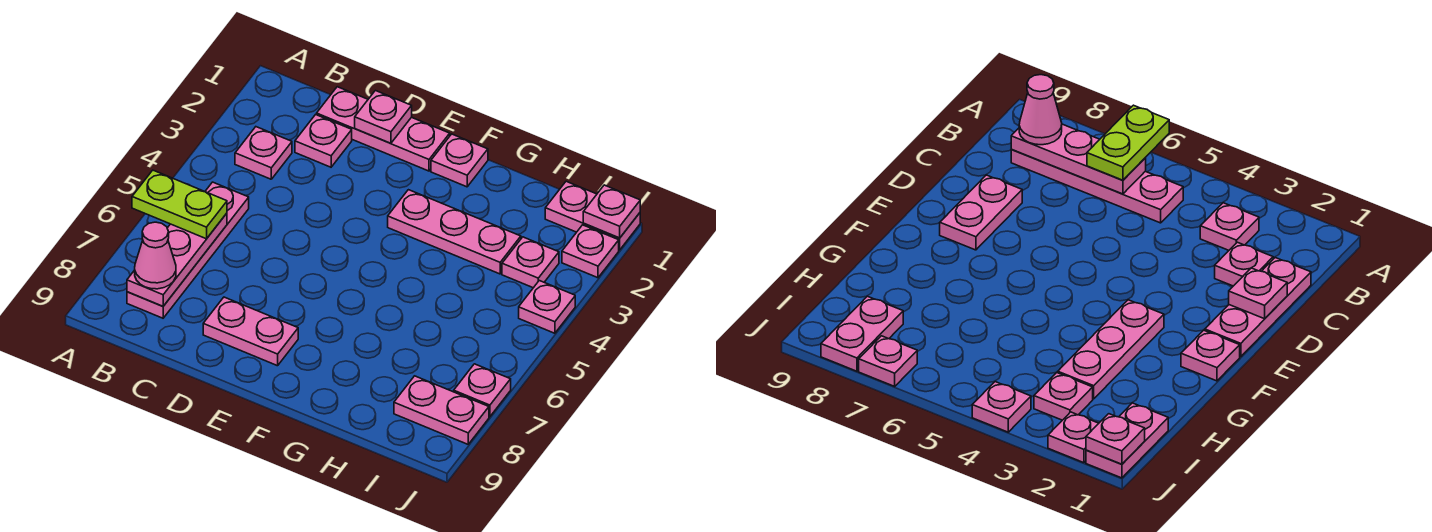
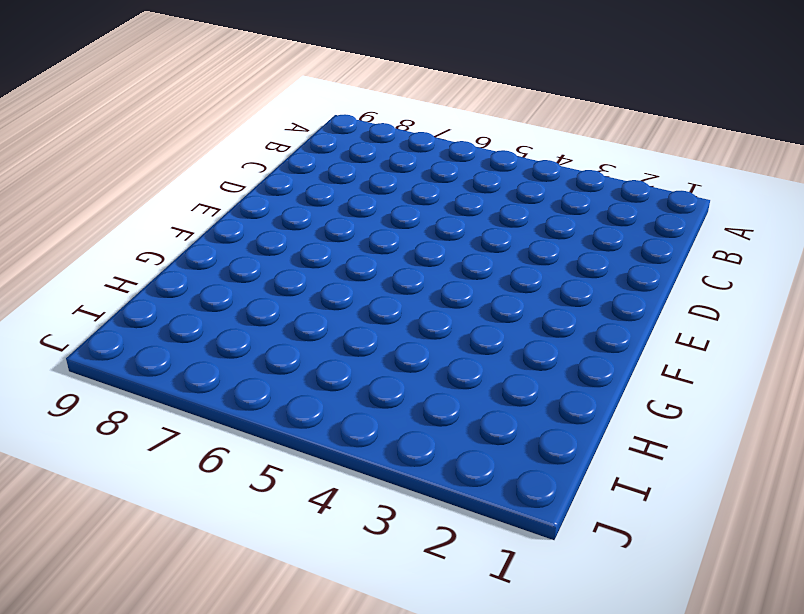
none -> pink plate B3 level 1
none -> pink plate B5:B8 level 1
none -> pink plate C1:E1 level 1

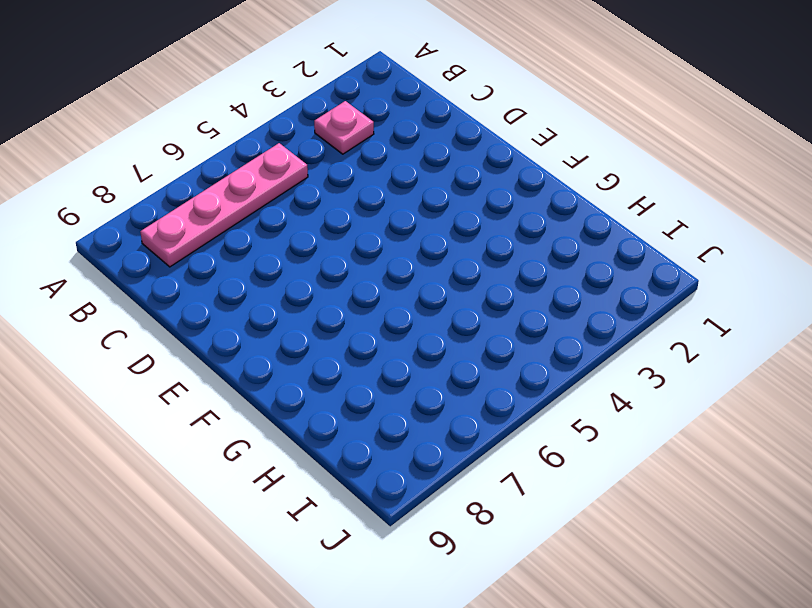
none -> pink plate C1:E1 level 1
none -> pink plate C2 level 1
none -> pink plate D8:E8 level 1

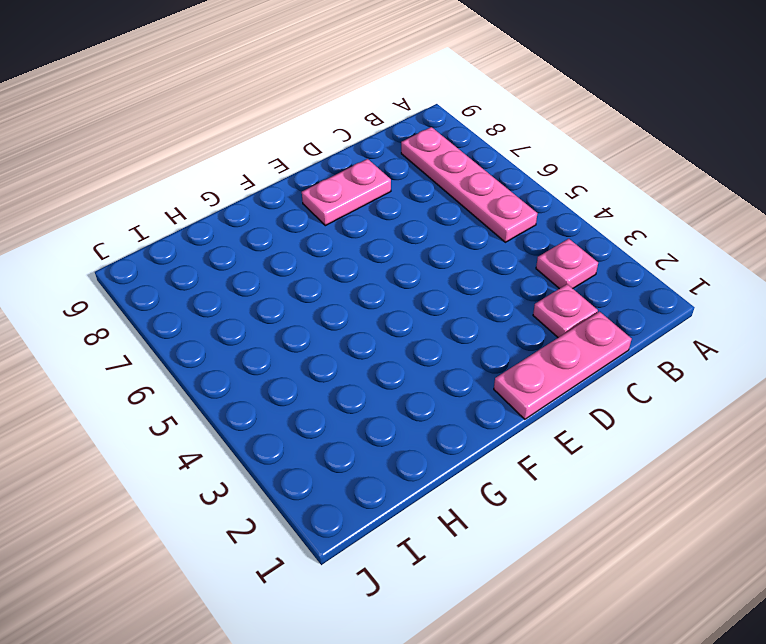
none -> pink plate F1 level 1
none -> pink plate F3:H3 level 1
none -> pink plate I1:J1 level 1

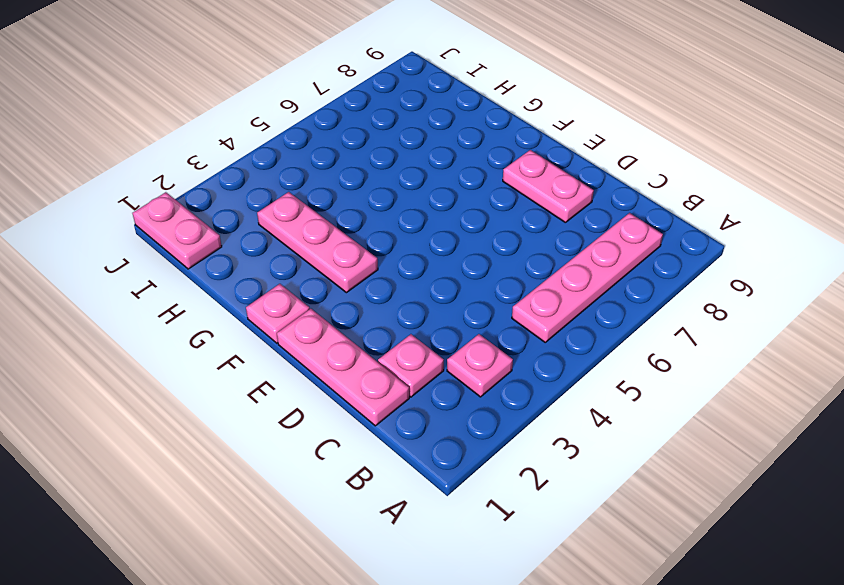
none -> pink plate I3 level 1
none -> pink plate I8:J8 level 1
none -> pink plate J2 level 1

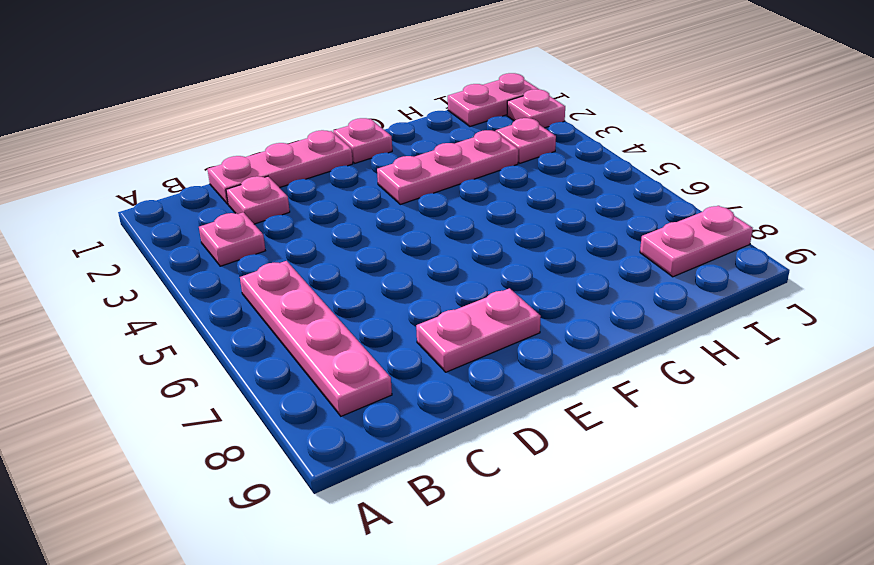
none -> pink plate J4 level 1
none -> pink plate J7 level 1
none -> pink plate B6:B8 level 2

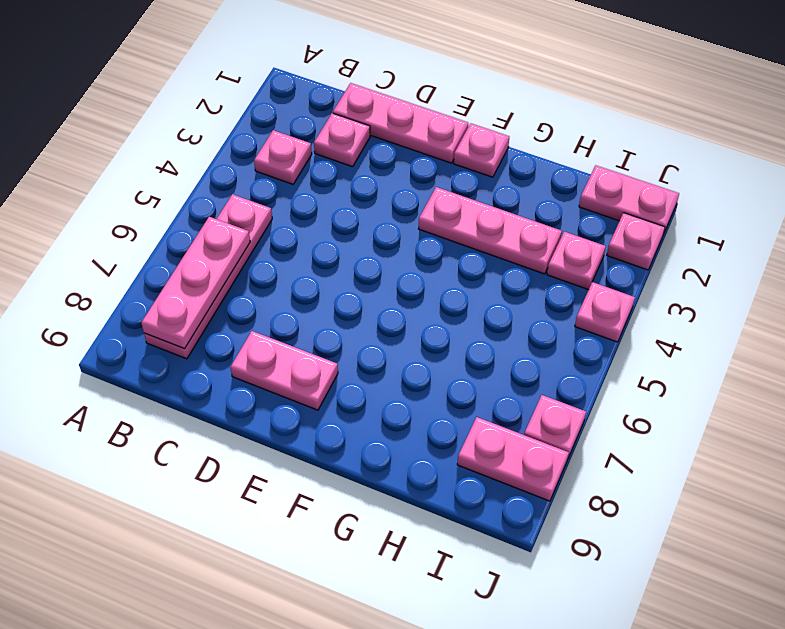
none -> pink plate D1 level 2
none -> pink plate J1 level 2
none -> lime plate A6:B6 level 3

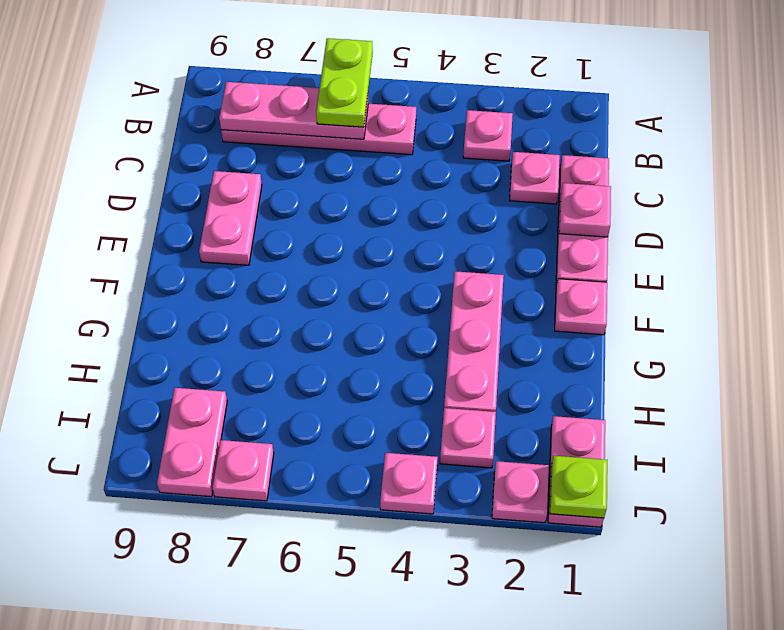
lime plate J1 level 2 -> pink plate J1 level 2
none -> pink cone B8 level 3

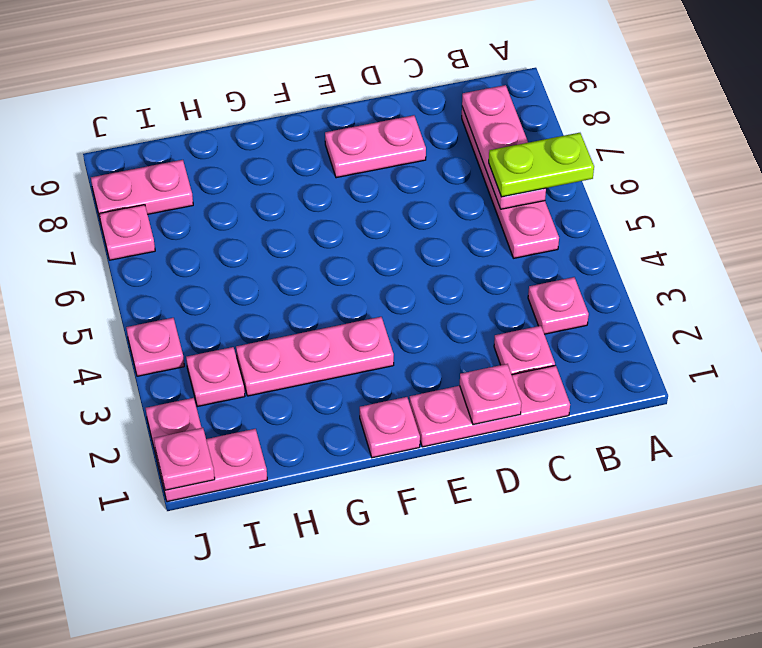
none -> pink cone B8 level 3

